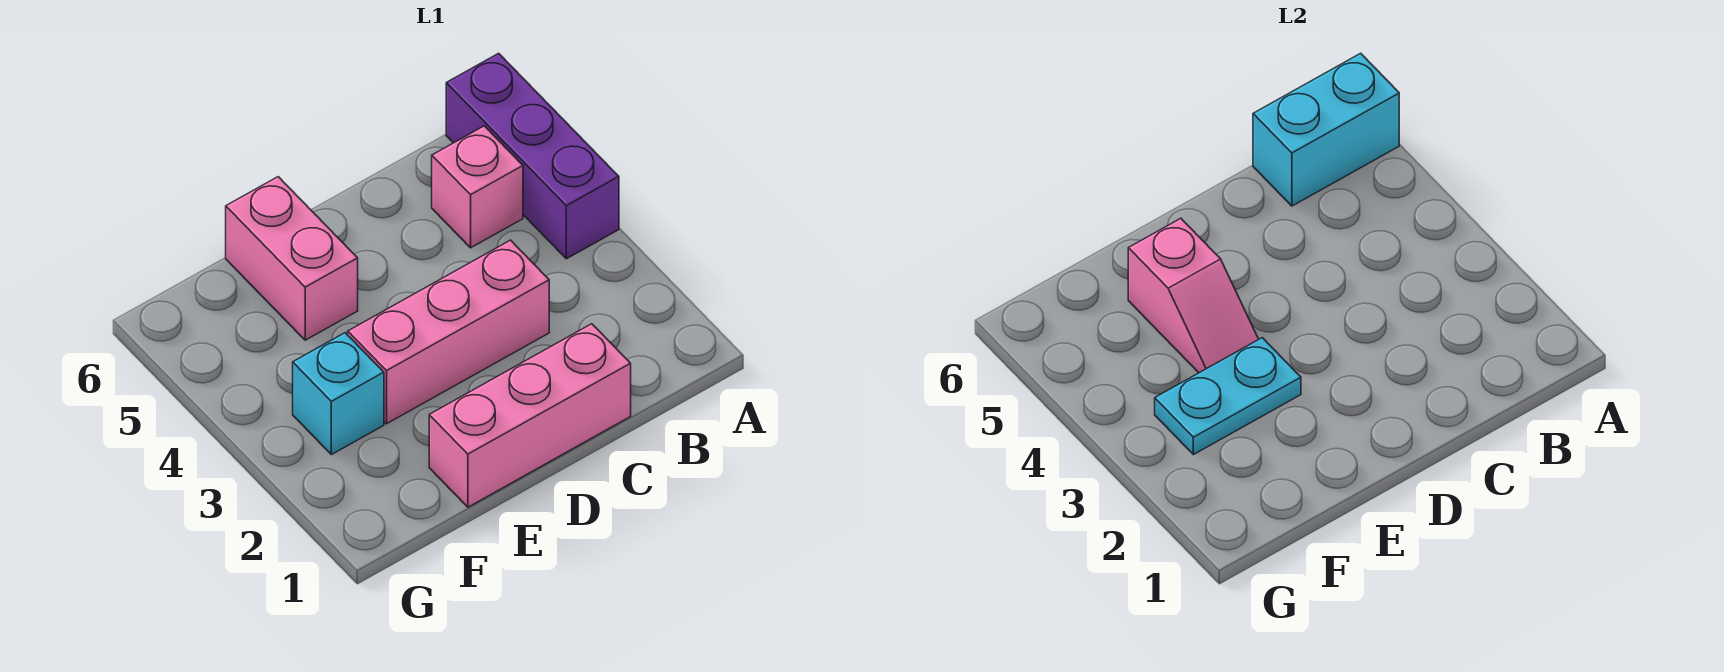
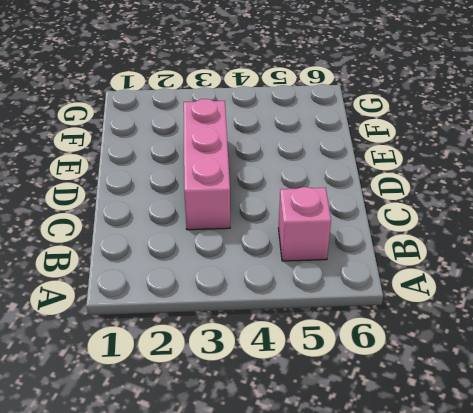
none -> purple brick A4:A6 level 1
none -> pink brick C1:E1 level 1

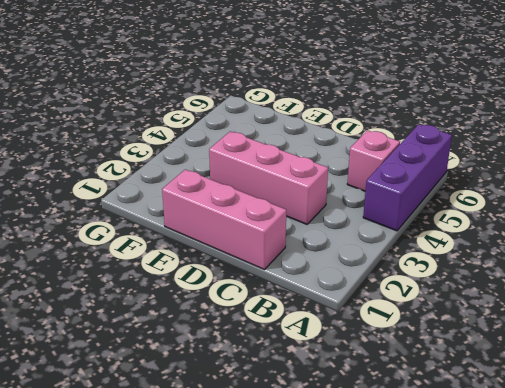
none -> pink brick E5:E6 level 1
none -> cyan brick F3 level 1

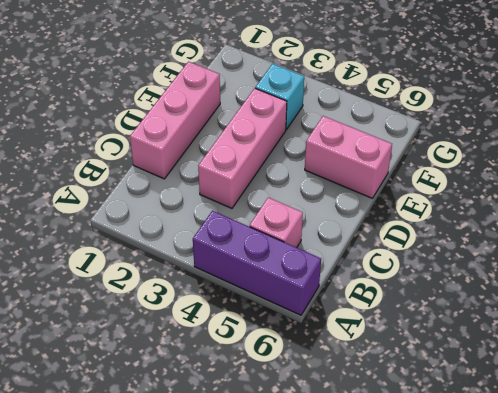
none -> cyan brick A6:B6 level 2
none -> cyan plate E3:F3 level 2

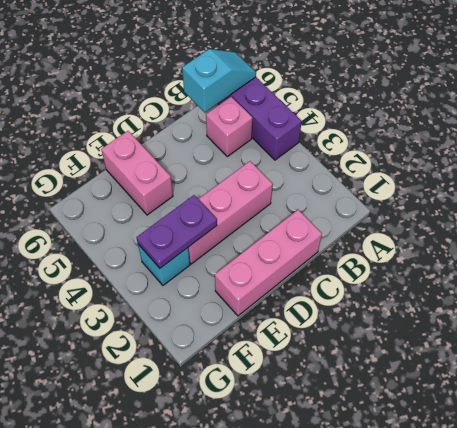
cyan slope A6:B6 level 2 top B -> cyan brick A6:B6 level 2
purple plate E3:F3 level 2 -> cyan plate E3:F3 level 2
none -> pink slope E4:E5 level 2 top 5

